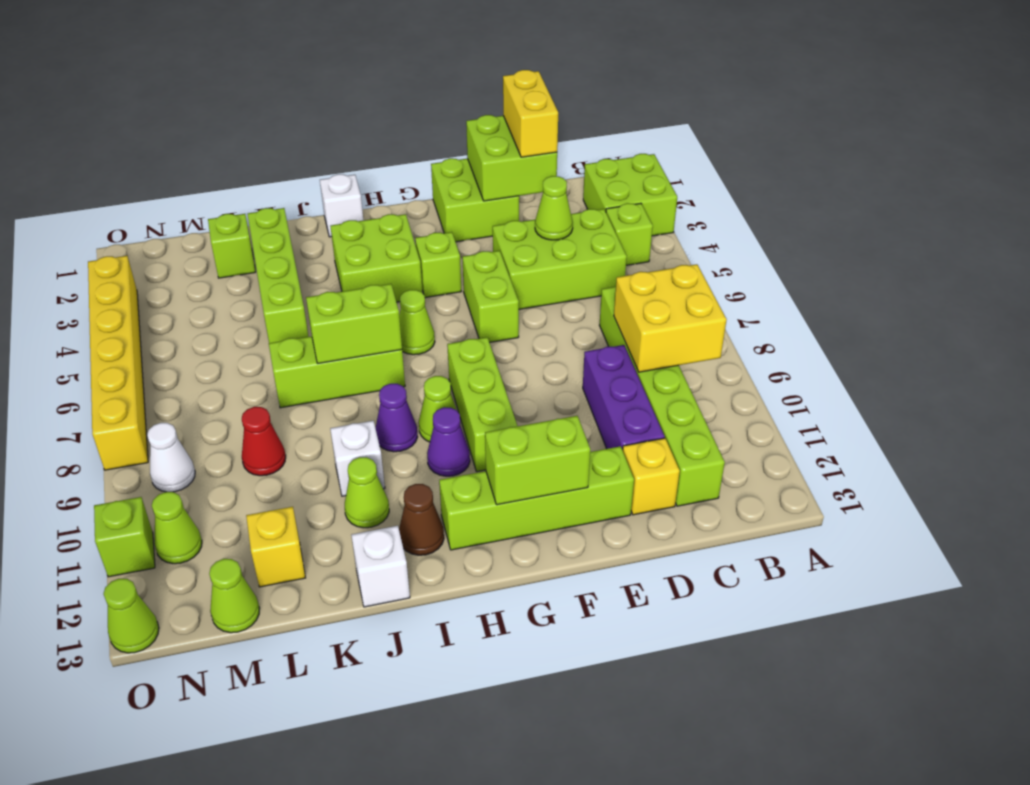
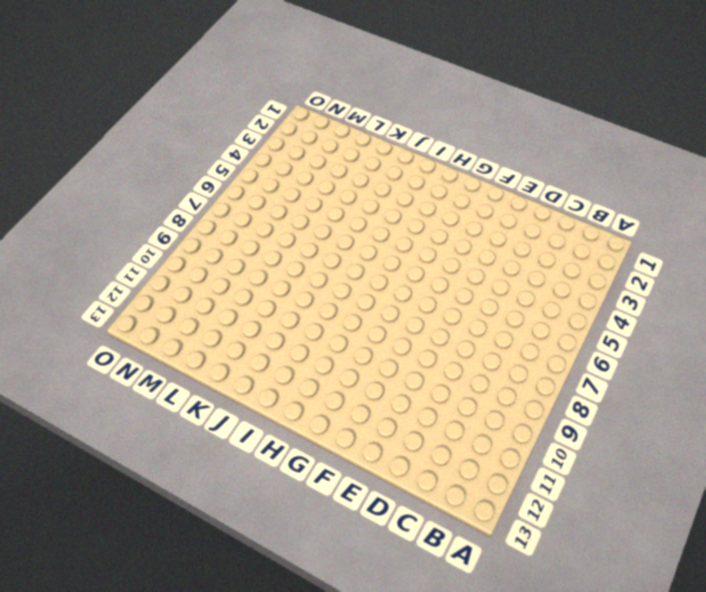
none -> lime brick A2:B3 level 1
none -> lime brick B4 level 1
none -> lime brick C4:E5 level 1
none -> lime brick C7:C12 level 1

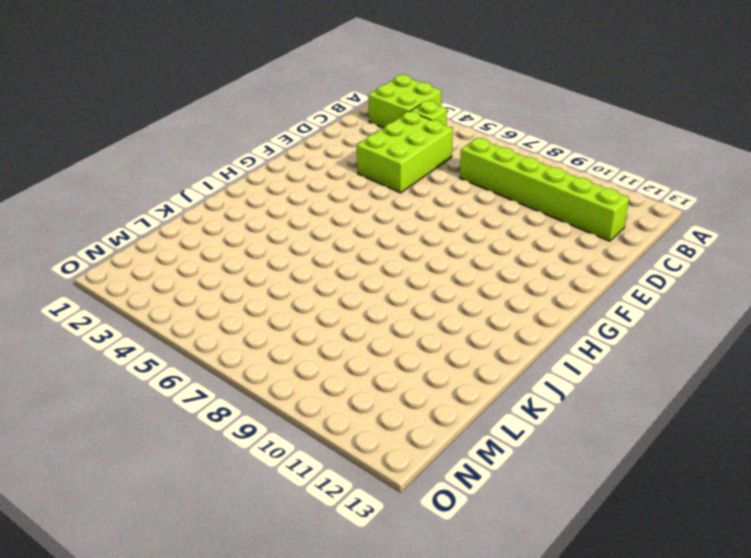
none -> purple brick D9:D11 level 1
none -> yellow brick D12 level 1
none -> lime brick E1:F2 level 1
none -> lime brick E12:H12 level 1

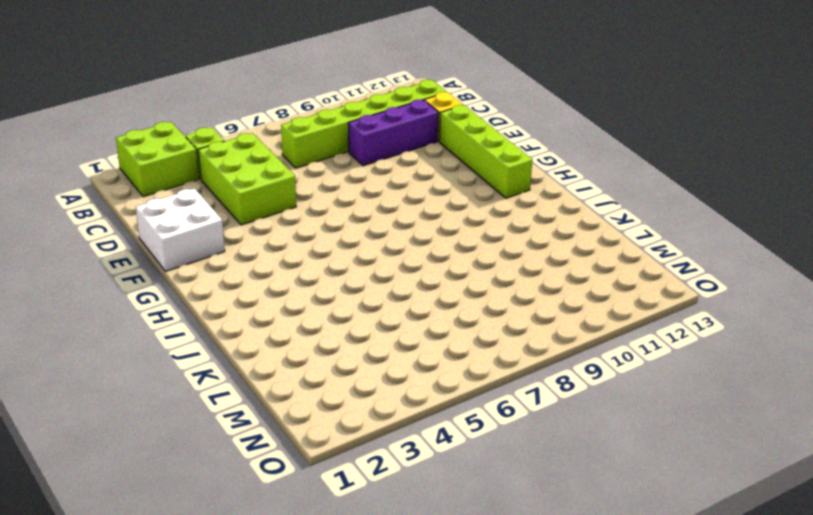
white brick E1:F2 level 1 -> lime brick E1:F2 level 1
none -> lime brick F5:F6 level 1
none -> lime brick G4 level 1
none -> lime brick G8:G10 level 1
none -> lime brick H3:I4 level 1

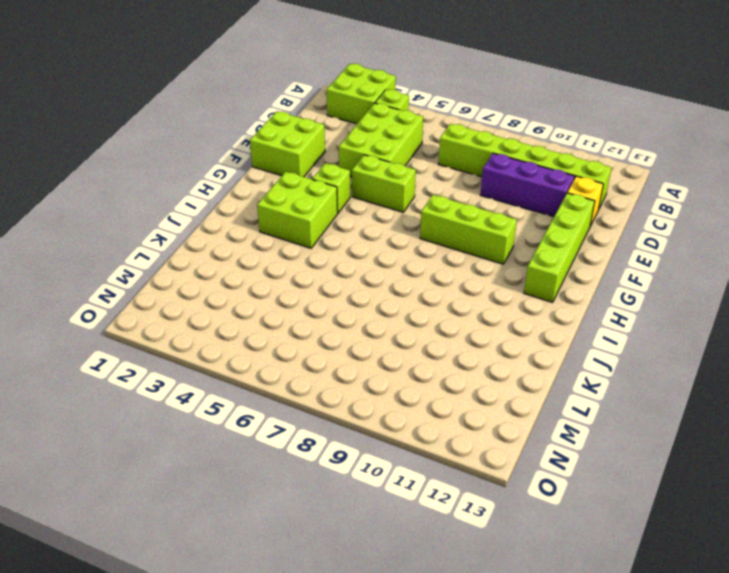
none -> lime cone H6 level 1
none -> lime cone H9 level 1
none -> purple cone H10 level 1
none -> white brick I1 level 1

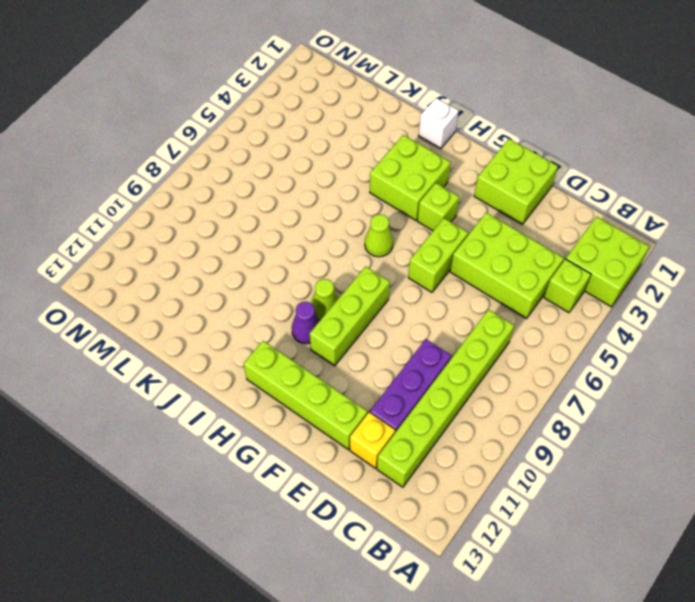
none -> lime brick I7:K7 level 1
none -> purple cone I9 level 1
none -> brown cone I12 level 1
none -> white brick J10 level 1

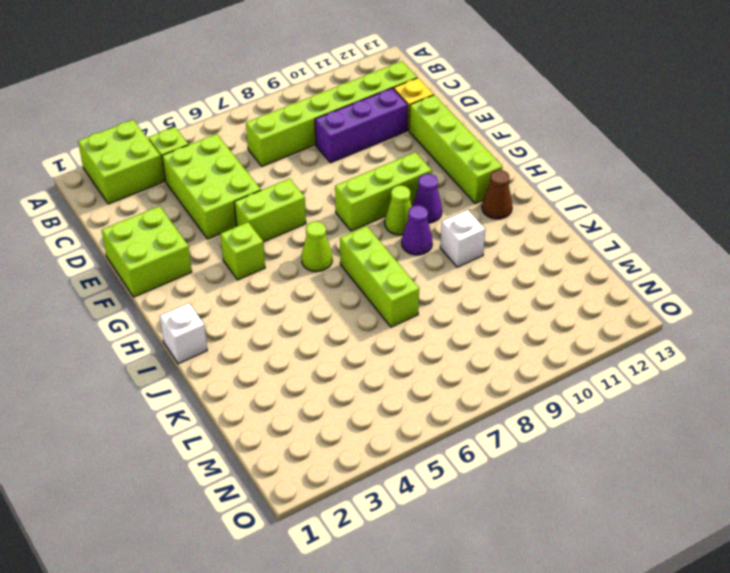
none -> lime brick H3:I4 level 1
none -> lime cone J11 level 1
none -> white brick J13 level 1
none -> lime brick K2:K5 level 1

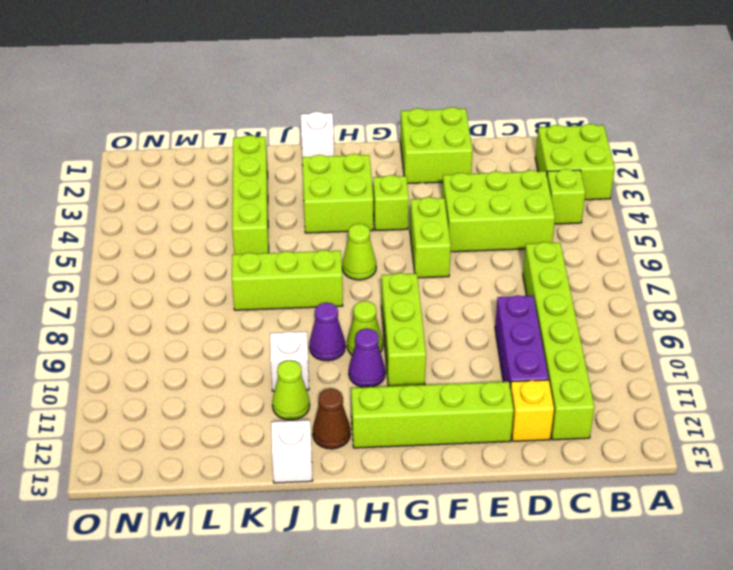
none -> lime brick L2 level 1
none -> red cone L9 level 1
none -> yellow brick L12 level 1
none -> lime cone M13 level 1

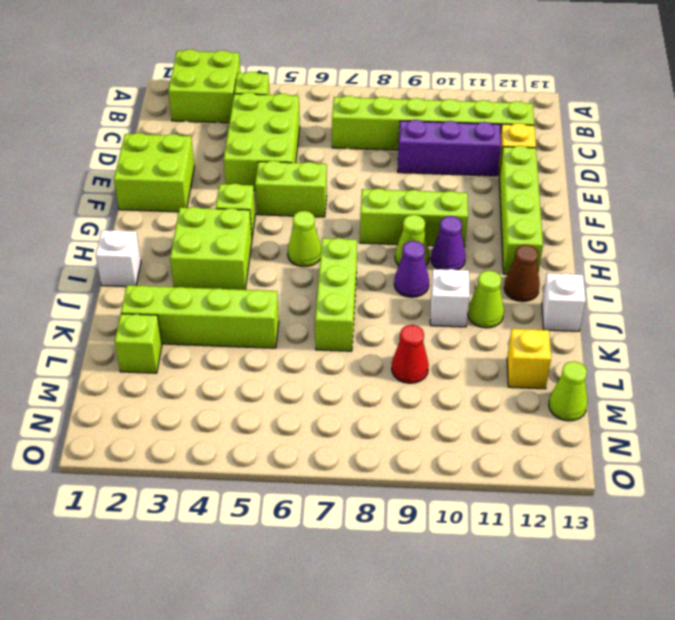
none -> white cone N9 level 1
none -> lime cone N11 level 1
none -> yellow brick O3:O8 level 1
none -> lime brick O11 level 1

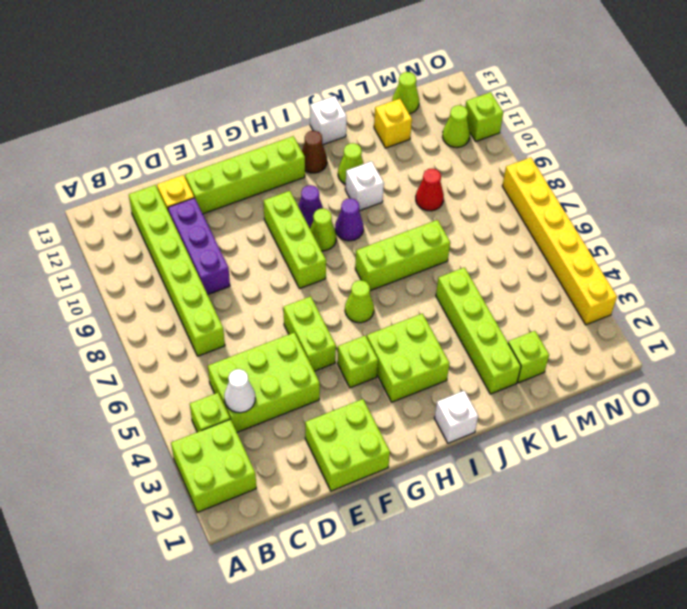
white cone C4 level 2 -> white cone N9 level 1
none -> lime cone O13 level 1
none -> yellow brick B8:C9 level 2
none -> lime brick D1:E2 level 2
none -> lime cone D4 level 2

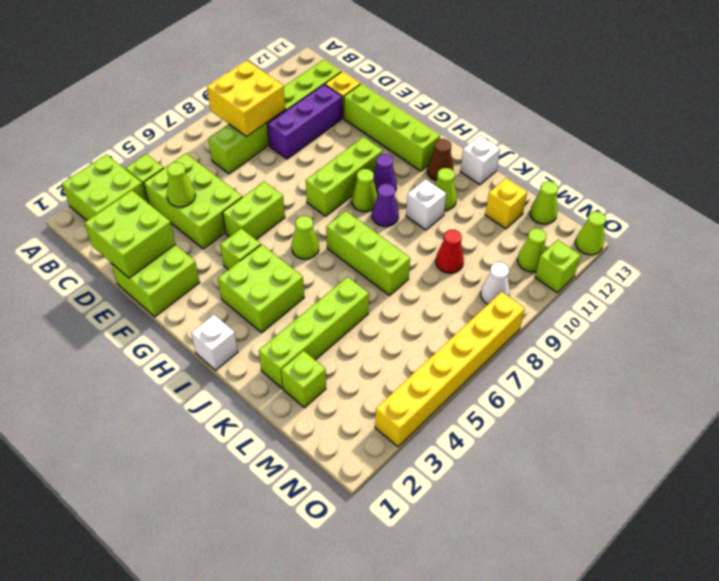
none -> lime brick F12:G12 level 2
none -> lime brick I7:J7 level 2
none -> yellow brick D1:D2 level 3

